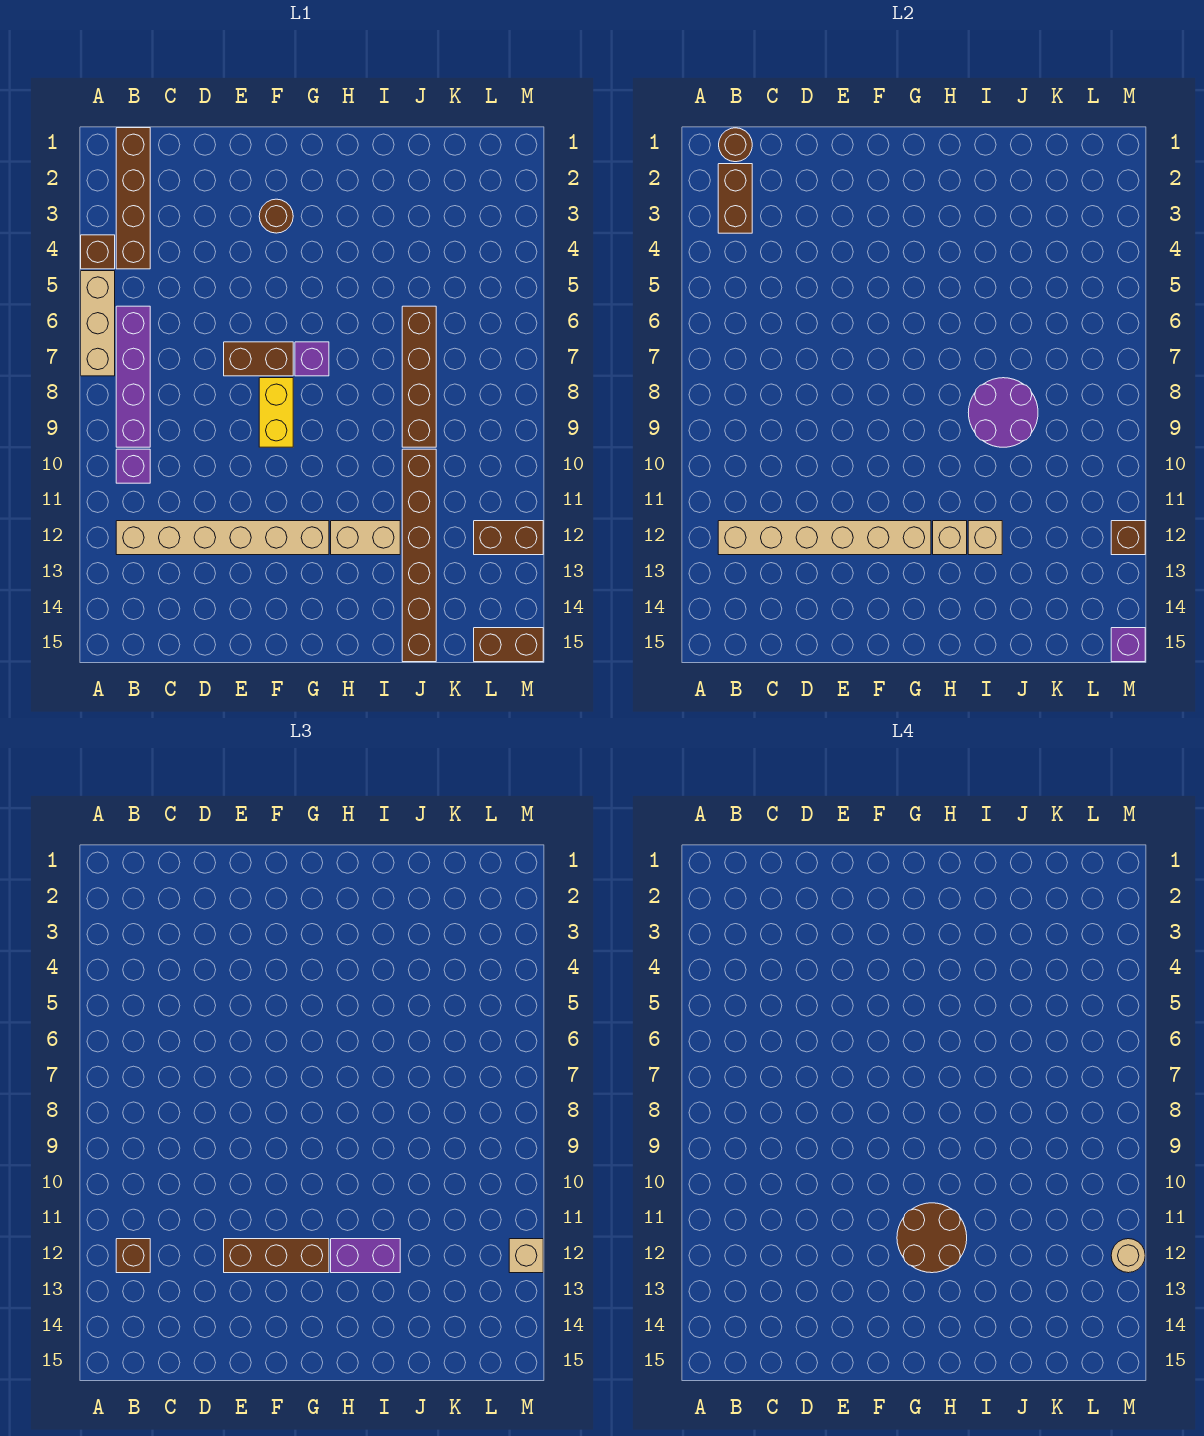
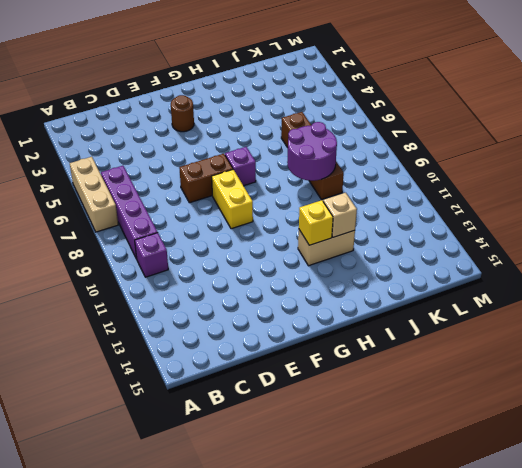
yellow brick H12 level 2 -> tan brick H12 level 2
none -> brown brick A4 level 1
none -> brown brick B1:B4 level 1
none -> tan brick B12:G12 level 1

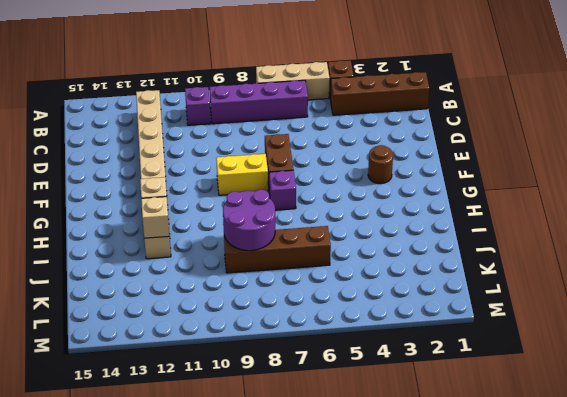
none -> brown brick J10:J15 level 1
none -> brown brick L12:M12 level 1
none -> brown brick L15:M15 level 1

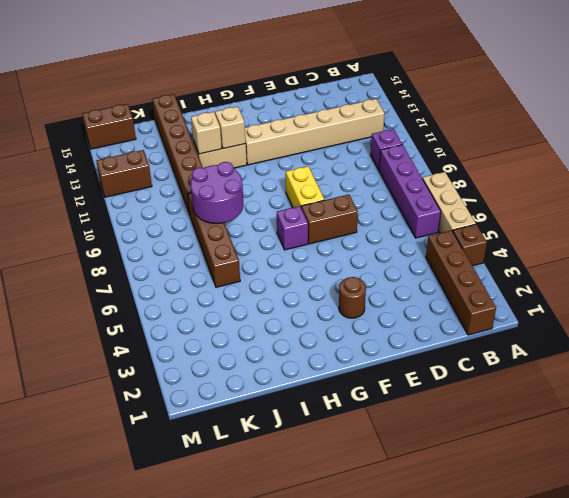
none -> brown round brick B1 level 2
none -> brown brick B2:B3 level 2
none -> tan brick B12:G12 level 2

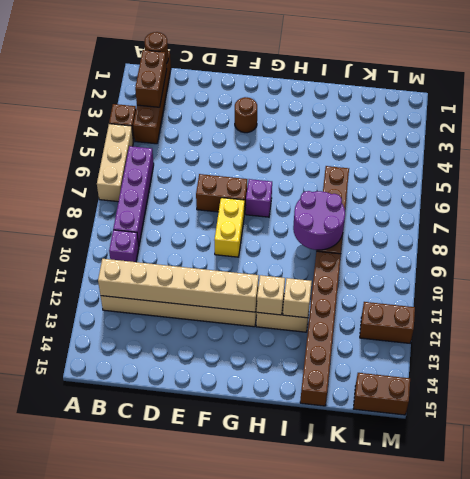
none -> brown brick M12 level 2
none -> purple brick M15 level 2
none -> brown brick B12 level 3

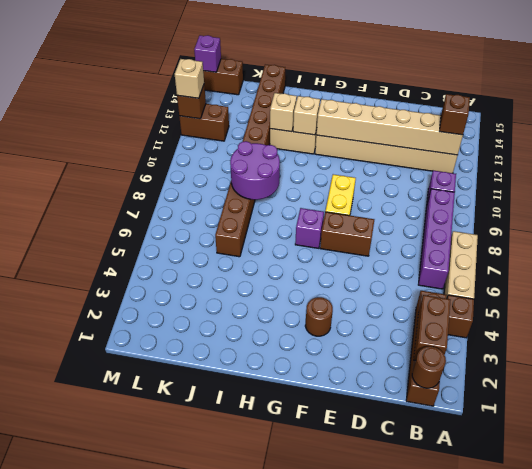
none -> brown brick E12:G12 level 3
none -> purple brick H12:I12 level 3
none -> brown round brick G11:H12 level 4

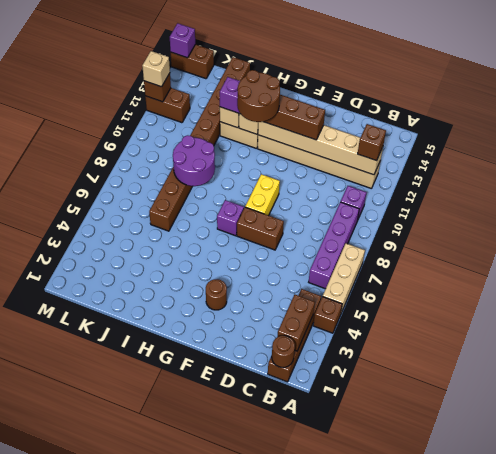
none -> tan round brick M12 level 4

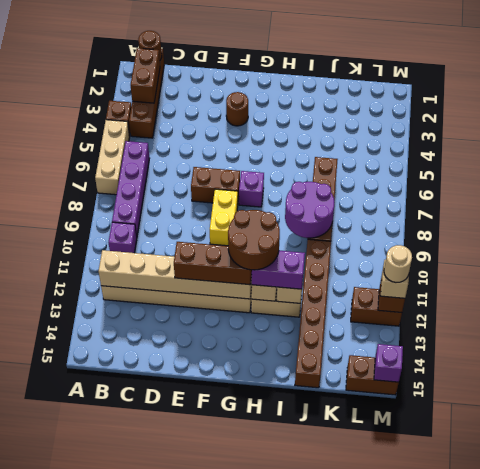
none -> brown brick B12 level 3

